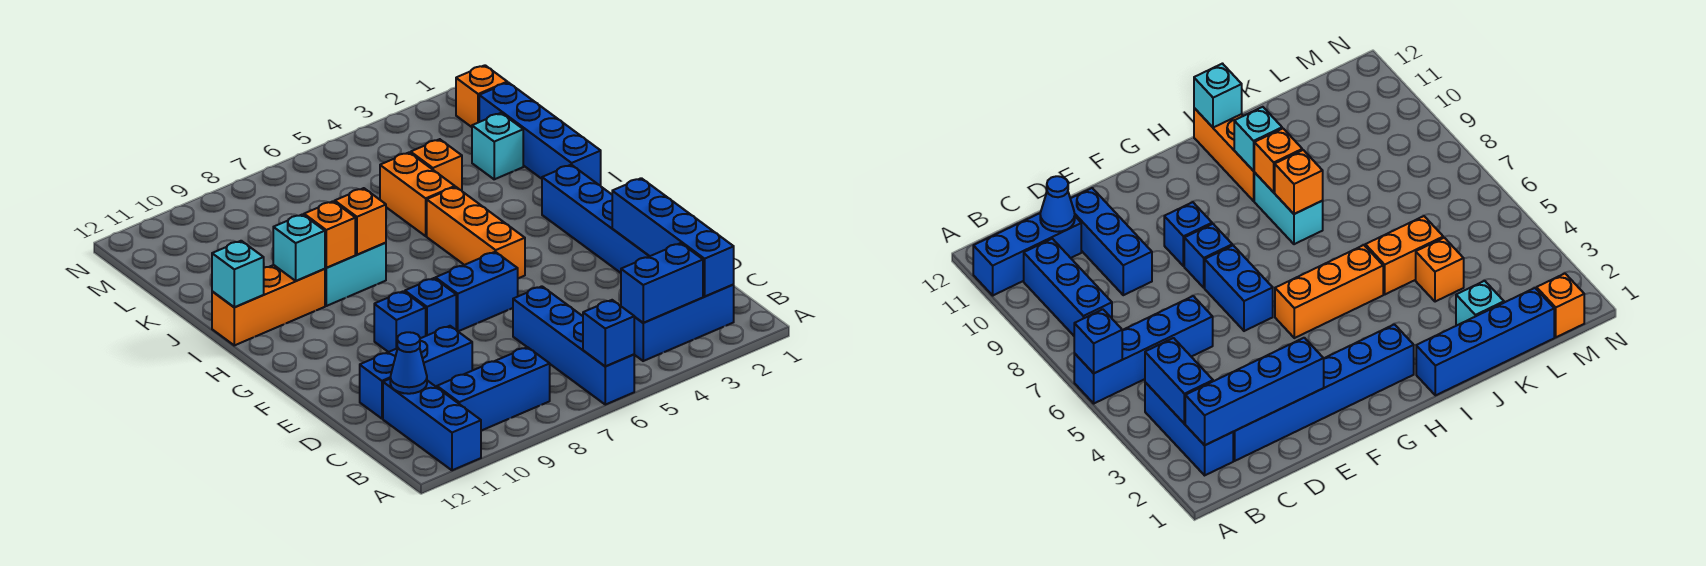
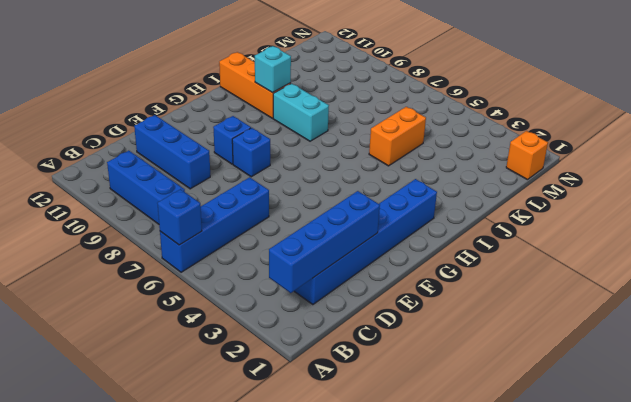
none -> blue brick A11:C11 level 1
none -> blue brick B2:B4 level 1
none -> blue brick F6:F7 level 1

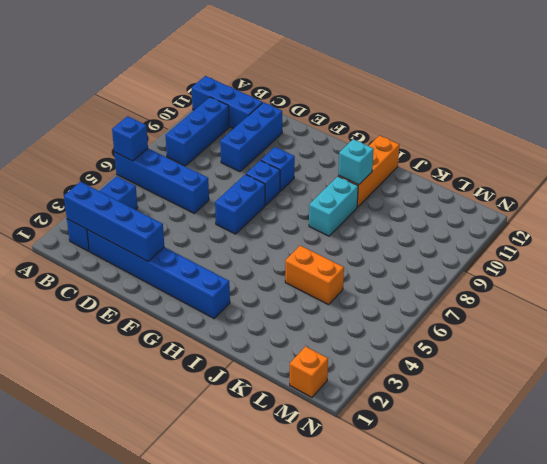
none -> orange brick G5:I5 level 1
none -> blue brick I1:L1 level 1
none -> cyan brick K2 level 1

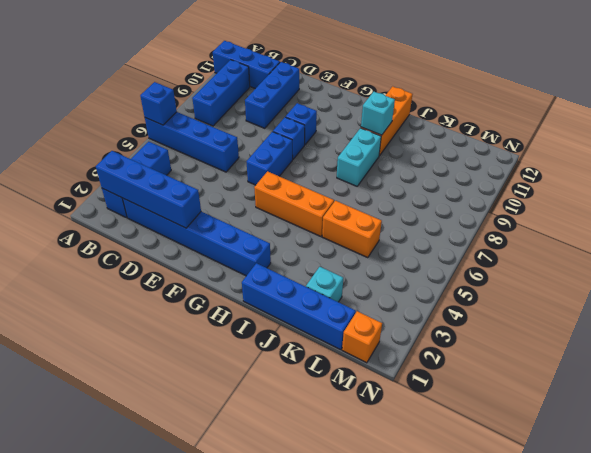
none -> orange brick K4 level 1
none -> blue brick B3:B4 level 2
none -> blue cone C11 level 2

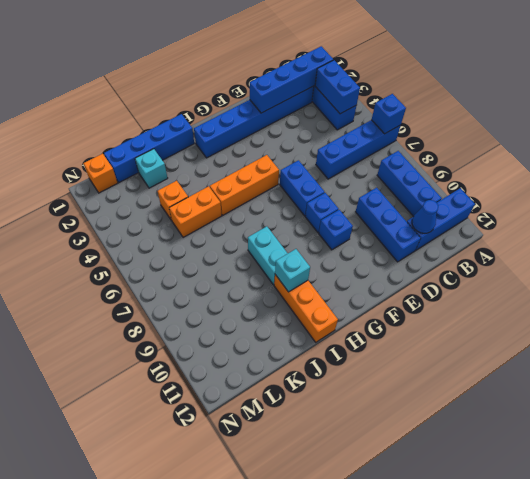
none -> orange brick I8 level 2
none -> orange brick I9 level 2
none -> cyan brick I12 level 2

